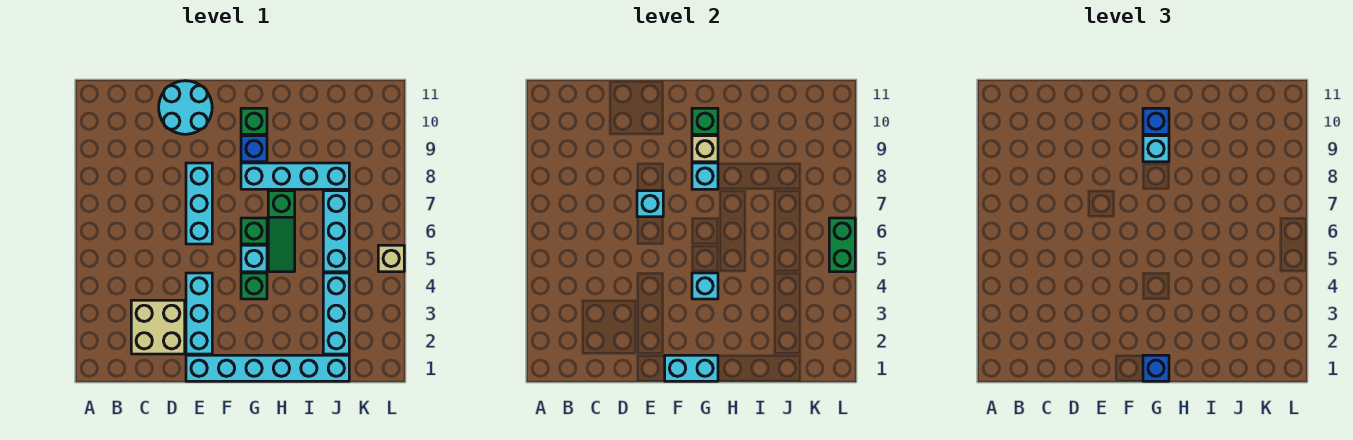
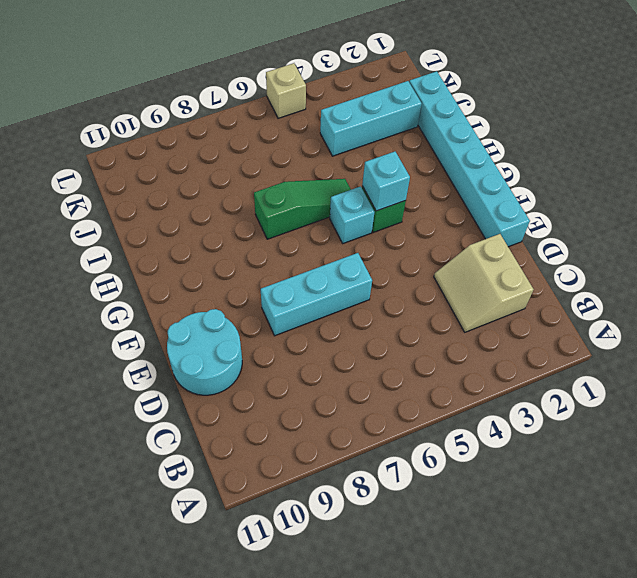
tan slope C2:D3 level 1 top 2 -> tan brick C2:D3 level 1
none -> cyan brick E2:E4 level 1
none -> green brick G6 level 1
none -> cyan brick G8:J8 level 1

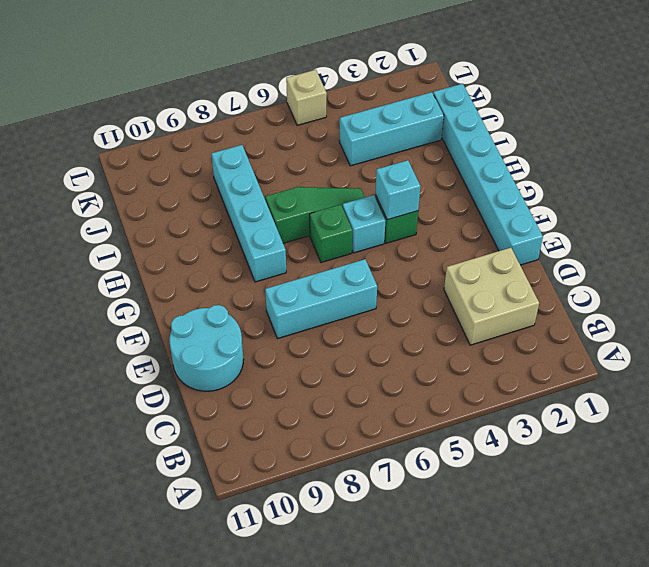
none -> cyan brick E2:E4 level 1
none -> blue brick G9 level 1
none -> green brick G10 level 1

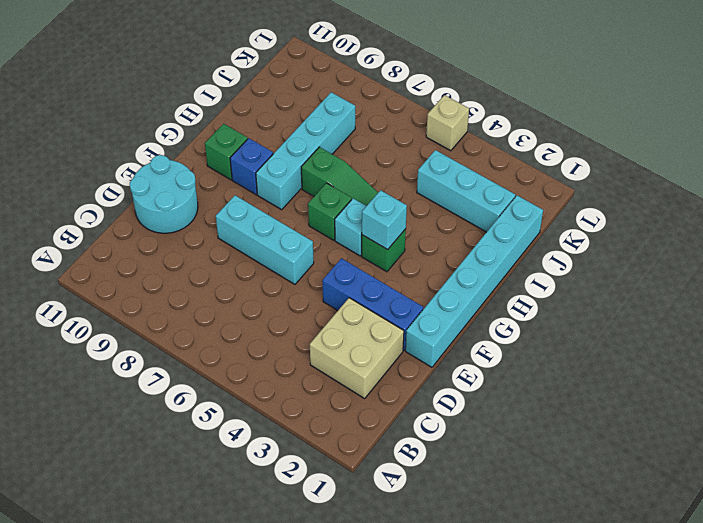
blue brick E2:E4 level 1 -> cyan brick E2:E4 level 1
none -> cyan brick J5:J7 level 1
none -> cyan brick E7 level 2
none -> cyan brick F1:G1 level 2

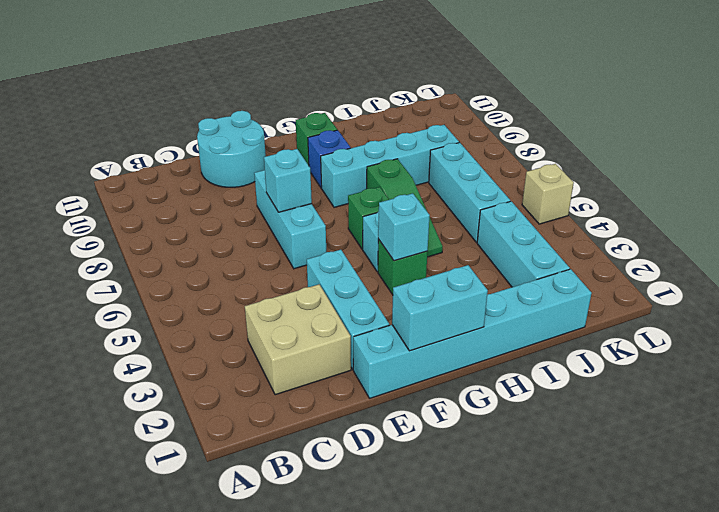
none -> cyan brick G8 level 2
none -> tan brick G9 level 2
none -> green brick G10 level 2

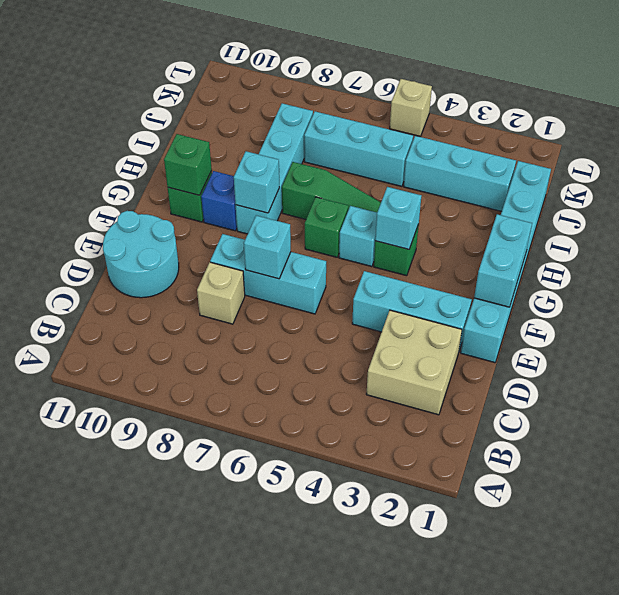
tan brick D8 level 1 -> tan brick G9 level 2
none -> green brick L5:L6 level 2
none -> blue brick G1 level 3
none -> cyan brick G9 level 3

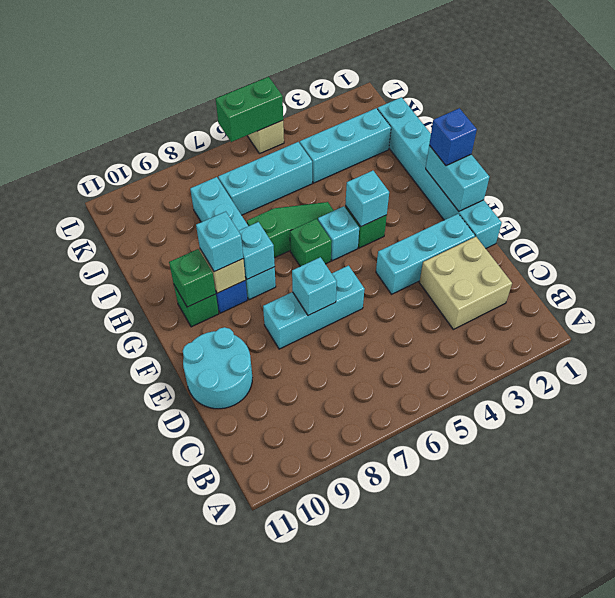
none -> blue brick G10 level 3

